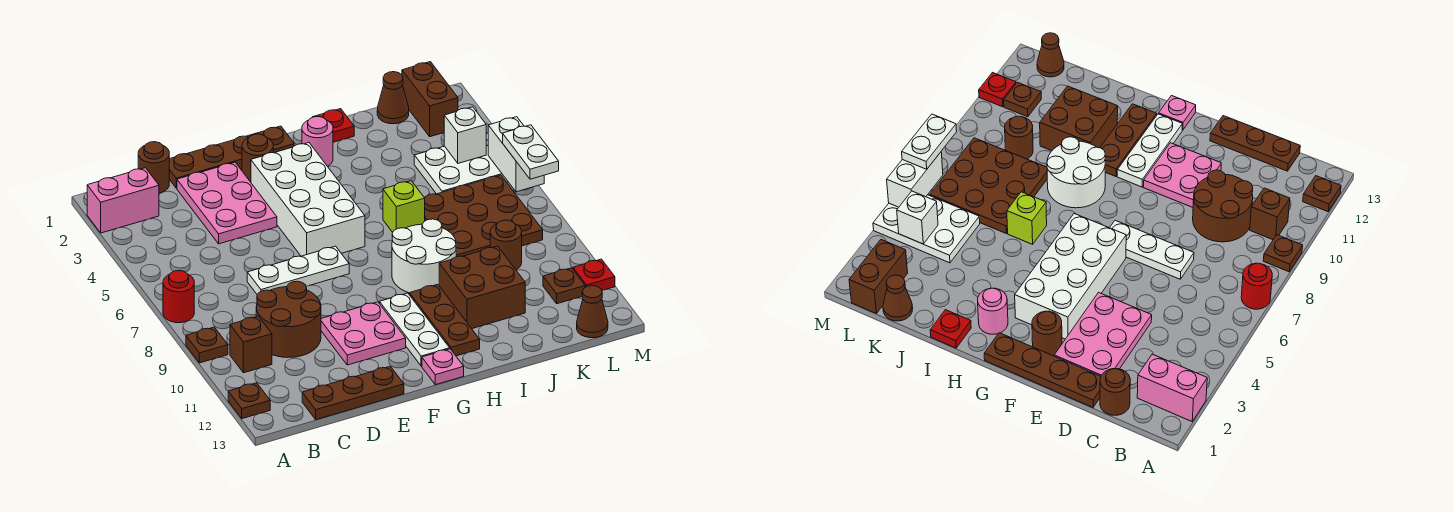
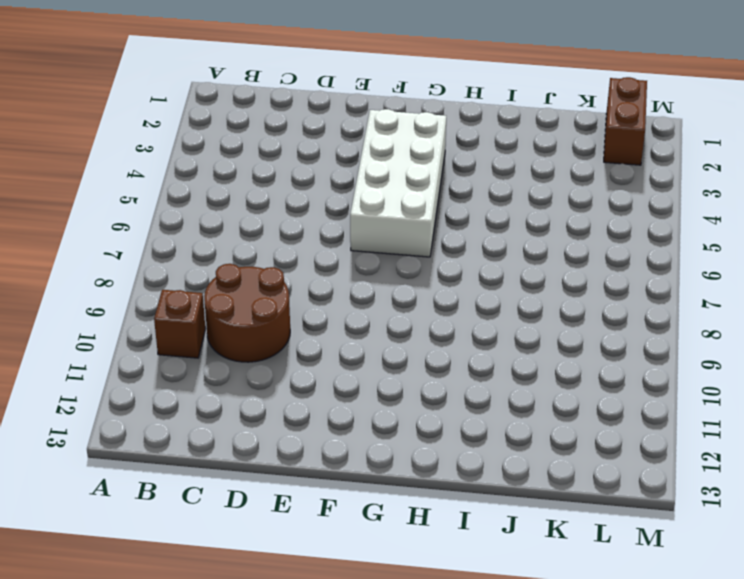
none -> pink brick A2:B2 level 1
none -> red round brick A7 level 1
none -> brown plate A9 level 1
none -> brown plate A12 level 1

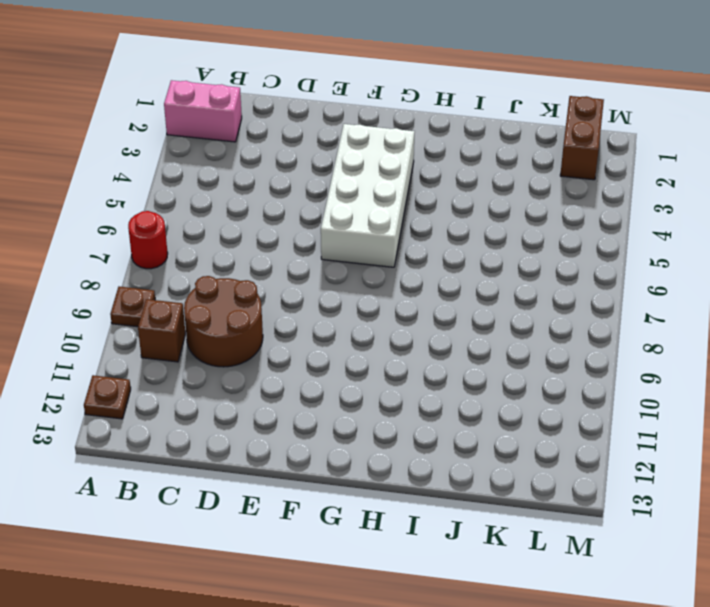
none -> brown round brick C1 level 1
none -> brown plate C13:E13 level 1
none -> brown plate D1:G1 level 1
none -> pink plate D2:E4 level 1

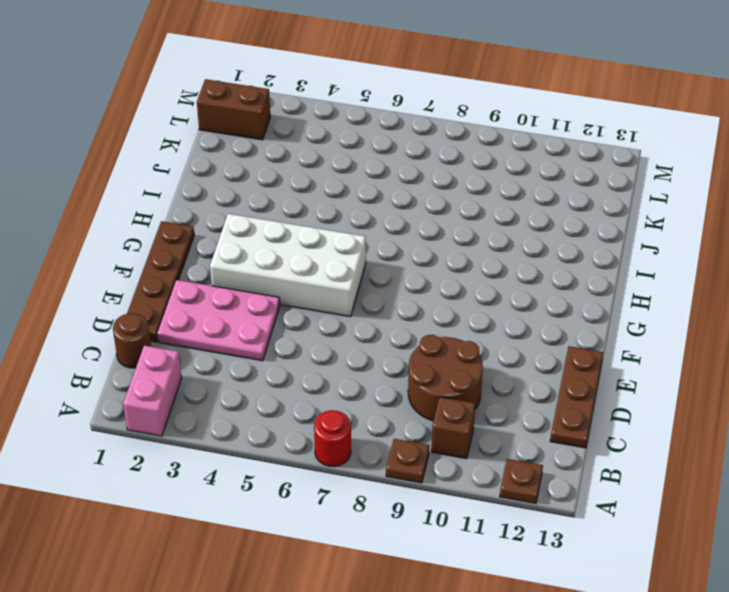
none -> white plate D7:F7 level 1
none -> pink plate E10:F11 level 1
none -> brown round brick F2 level 1
none -> white plate G10:G12 level 1

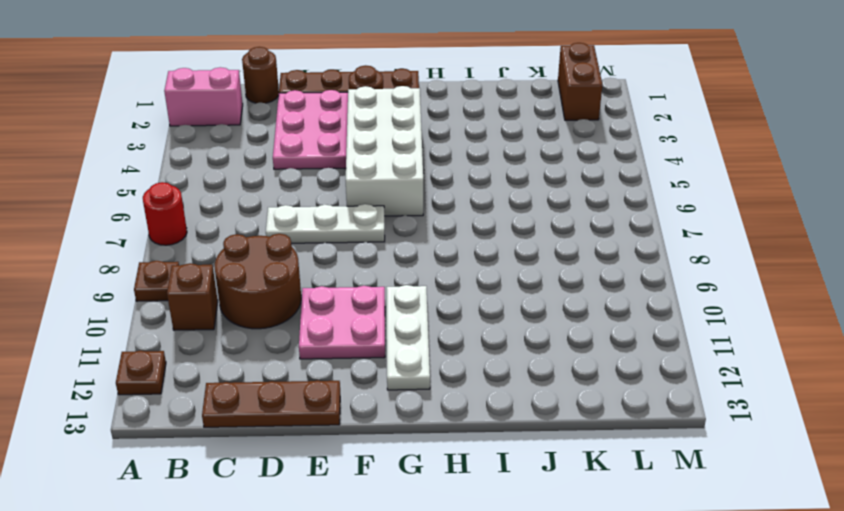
none -> pink plate G13 level 1
none -> pink round brick H2 level 1
none -> white round brick H8:I9 level 1
none -> brown plate H10:H12 level 1

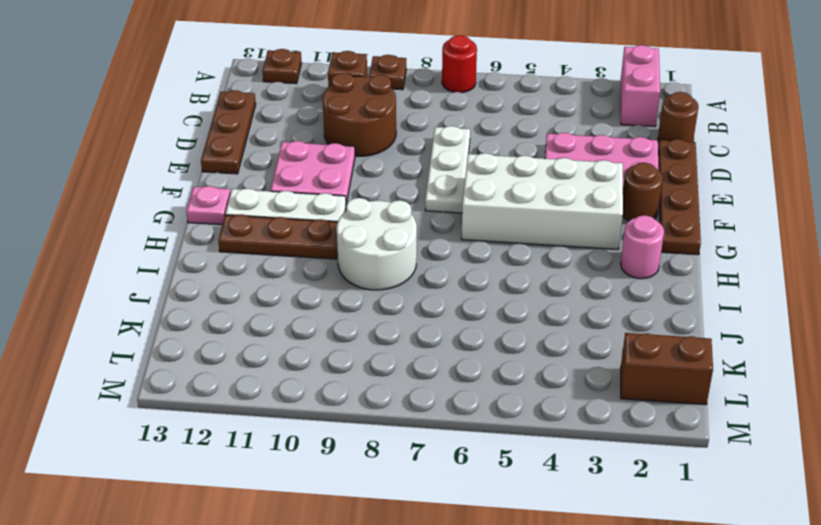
none -> red plate I1 level 1
none -> lime brick I6 level 1
none -> brown brick I10:J11 level 1
none -> brown plate J6:L8 level 1

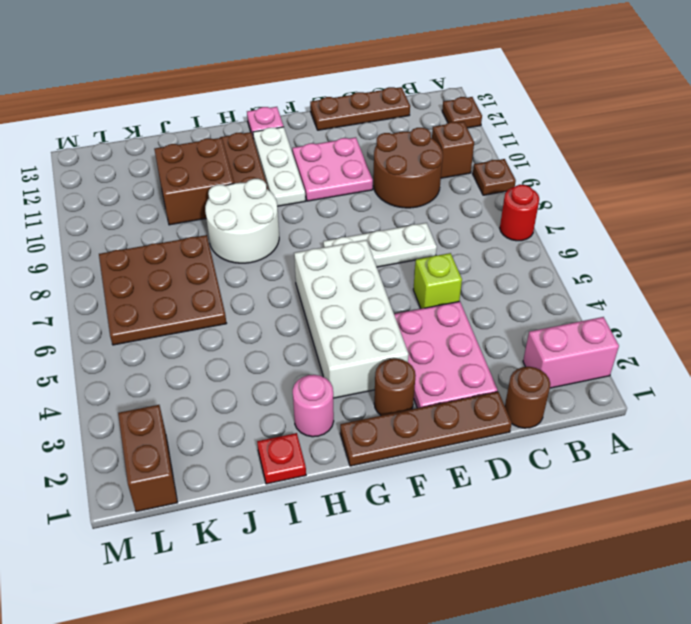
lime brick D5 level 1 -> lime brick I6 level 1
none -> brown cone K1 level 1
none -> white plate K4:M5 level 1
none -> brown round brick K9 level 1
none -> brown plate L11 level 1

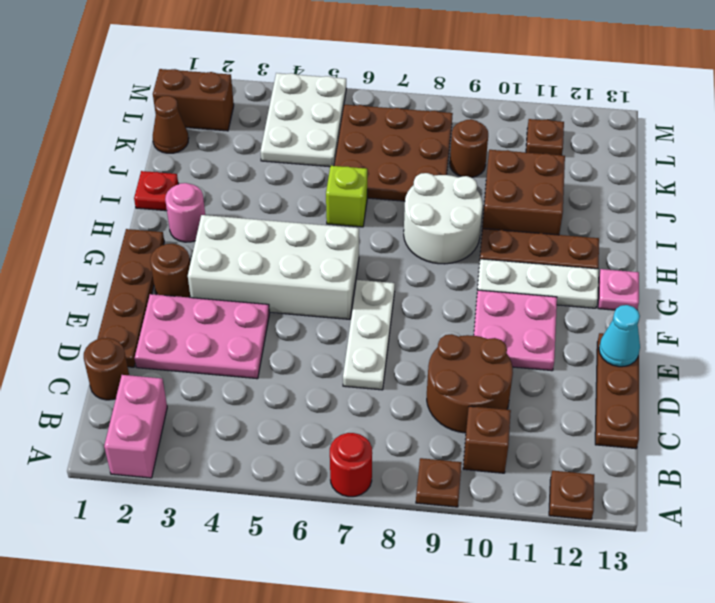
cyan cone E13 level 2 -> none
none -> brown cone L13 level 1
none -> red plate M11 level 1
none -> white brick L4 level 2
none -> white brick M5:M6 level 2

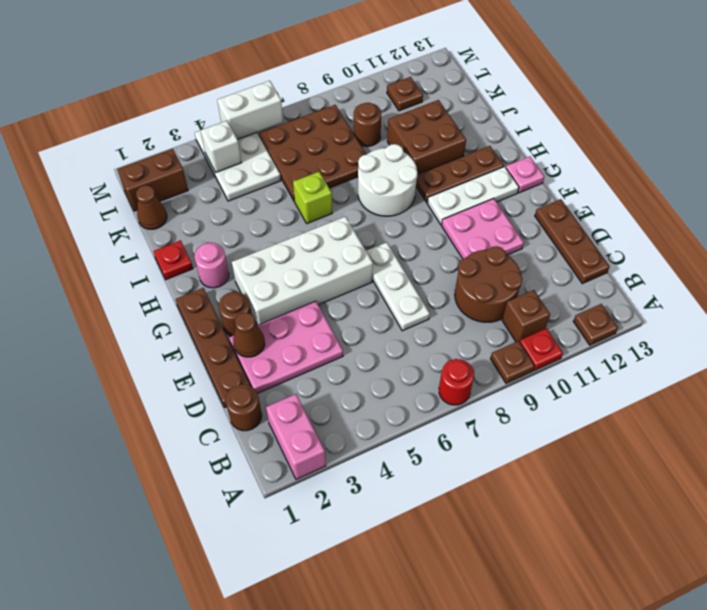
red plate A10 level 1 -> red plate M11 level 1
brown cone E2 level 2 -> brown cone L13 level 1
none -> white plate M6:M7 level 3

